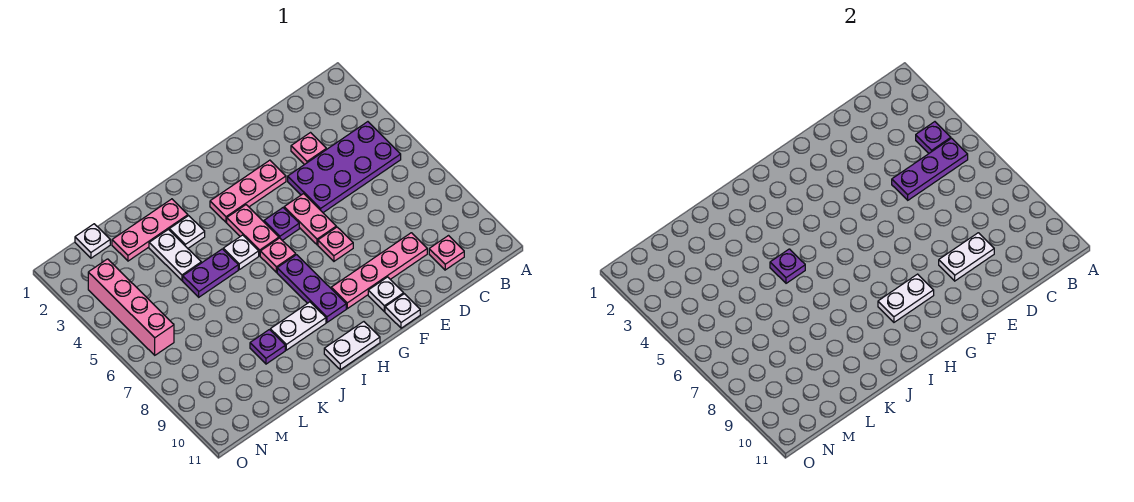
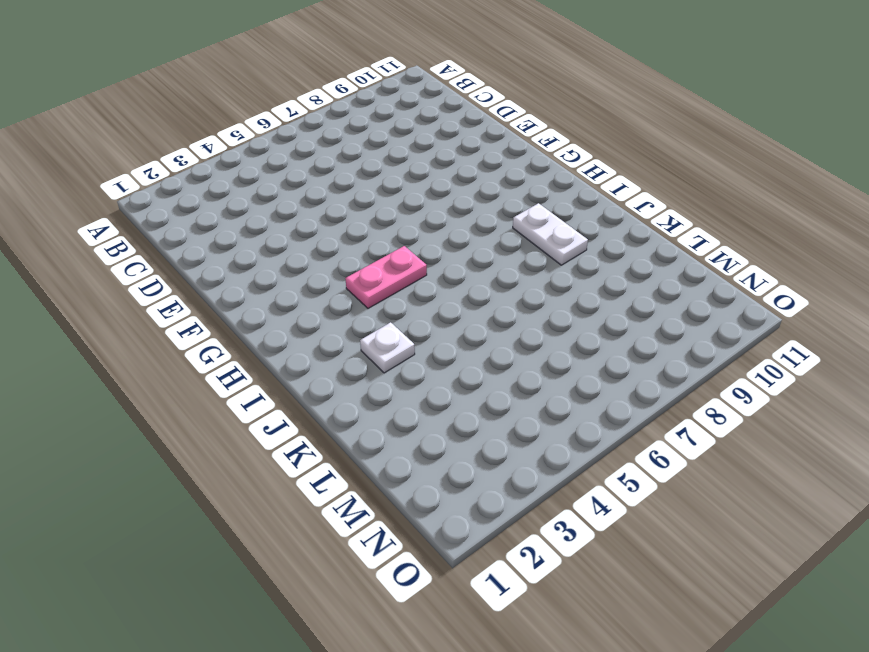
none -> purple plate B4:E5 level 1
none -> pink plate C10 level 1
none -> pink plate D3 level 1

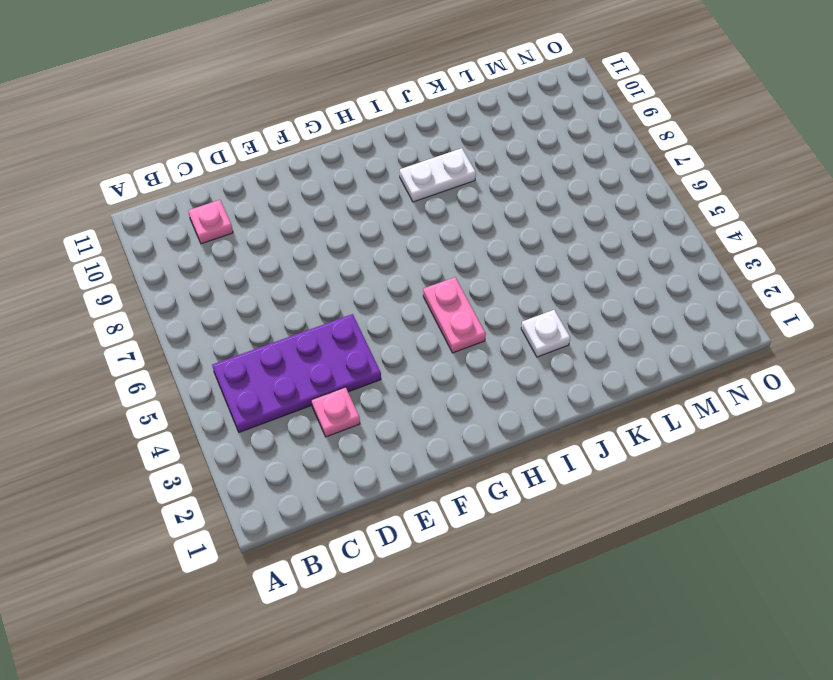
none -> pink plate D9:G9 level 1
none -> pink plate F3:H3 level 1
none -> pink plate F5:F6 level 1

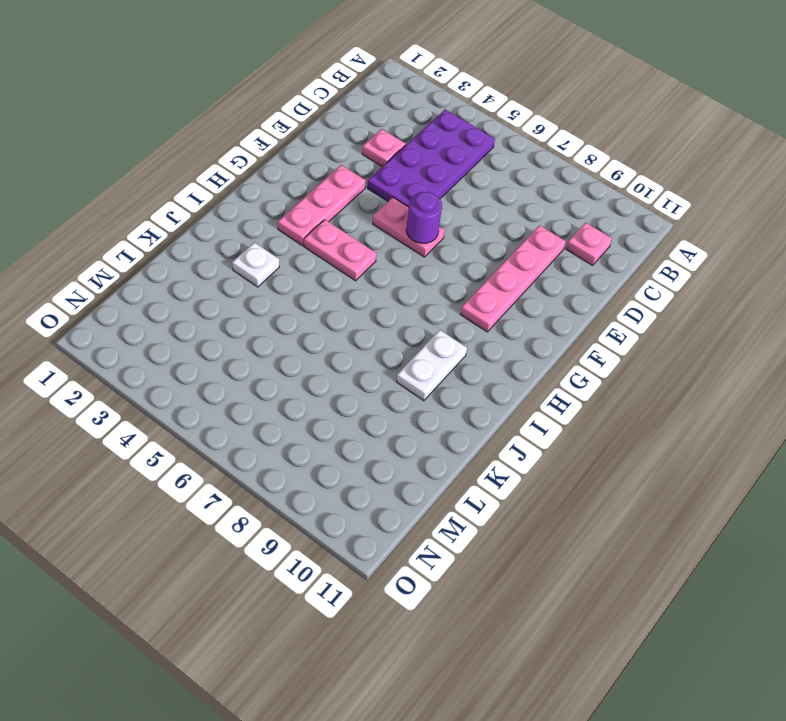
purple round brick F6 level 2 -> none
none -> pink plate F7 level 1
none -> white plate F10 level 1
none -> white plate F11 level 1

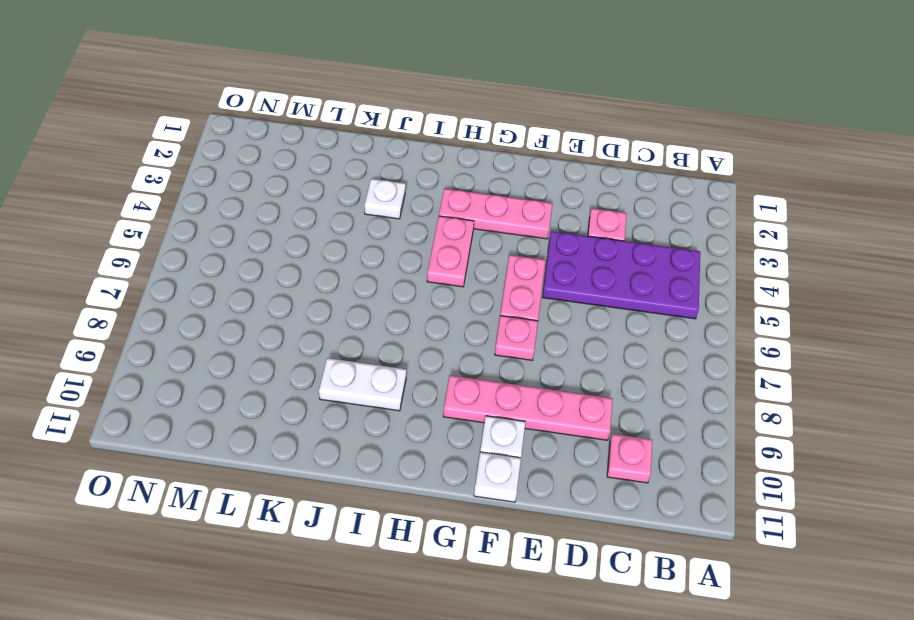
none -> purple plate G5 level 1
none -> pink plate H6 level 1
none -> purple plate H7:H9 level 1

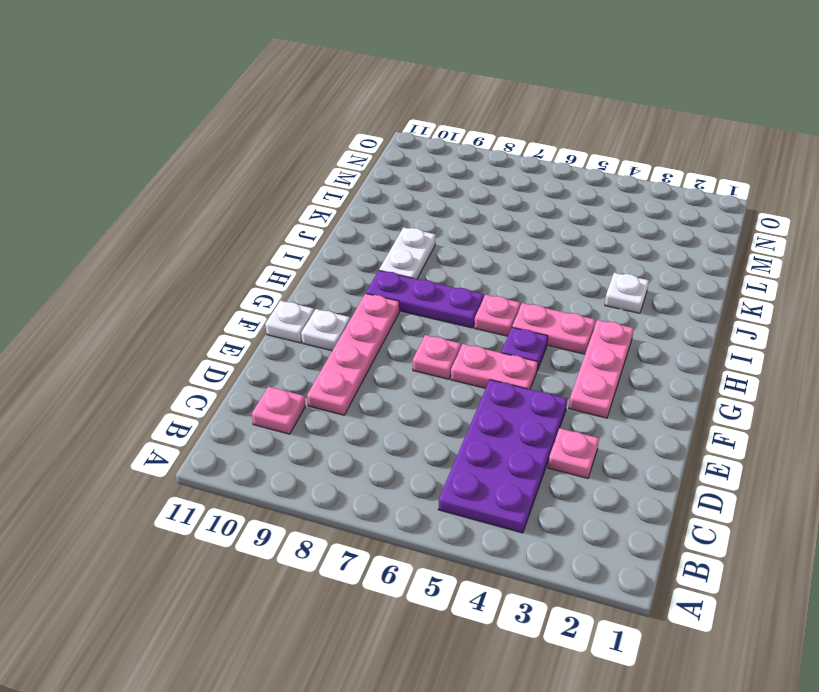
none -> white plate H11:I11 level 1
none -> white plate I5 level 1
none -> pink plate J2:L2 level 1

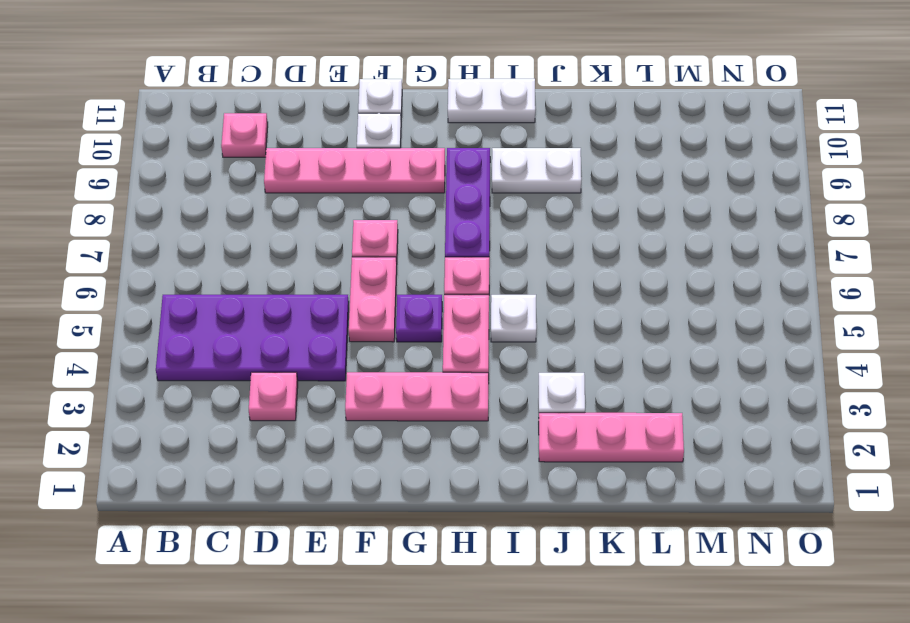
none -> purple plate J5:K5 level 1
none -> white plate K3:K4 level 1
none -> purple plate K9 level 1

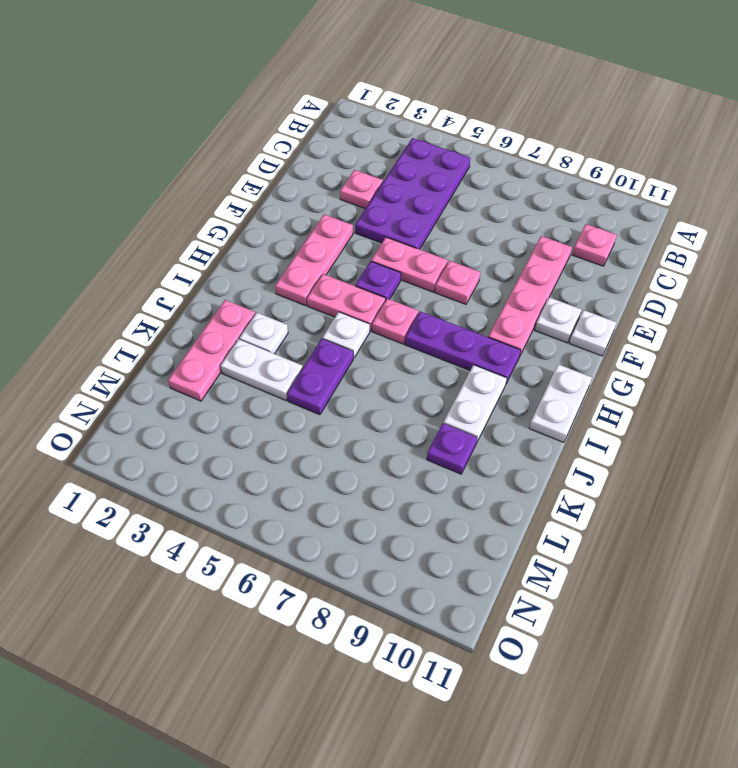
none -> white plate M1 level 1
none -> pink brick N3:N6 level 1
none -> purple plate B4 level 2

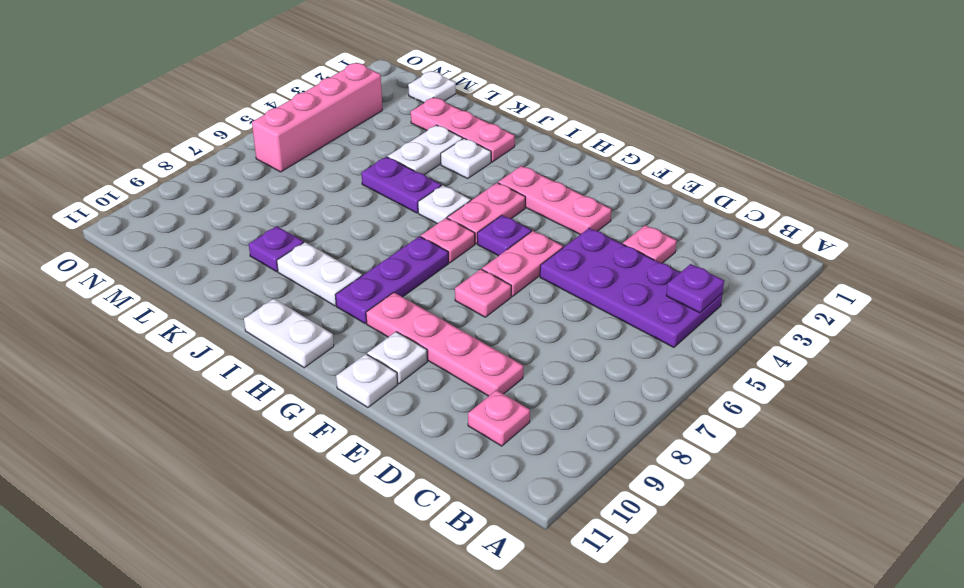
none -> purple plate B5:D5 level 2
none -> white plate D9:E9 level 2
none -> white plate G9:H9 level 2

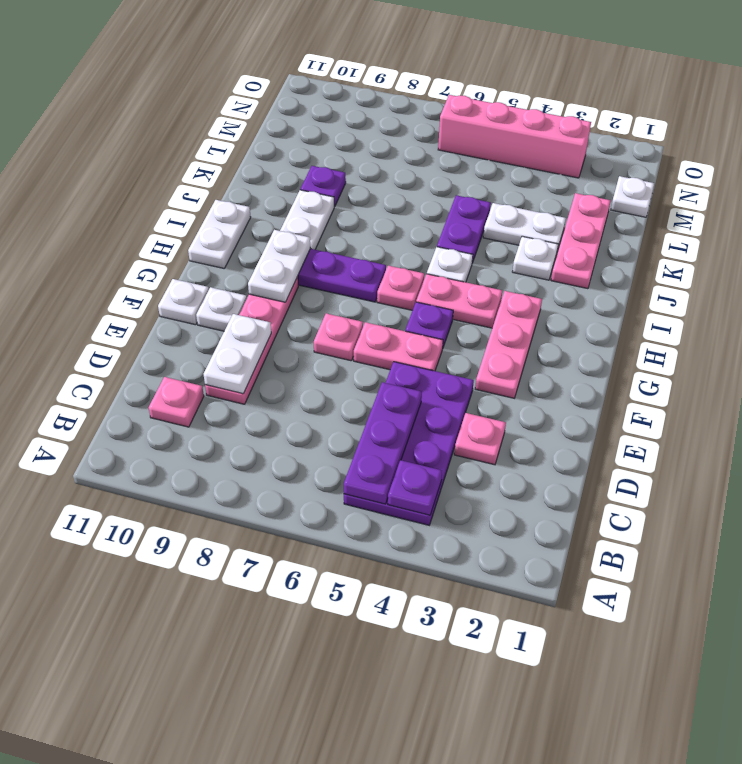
none -> purple plate J5 level 2

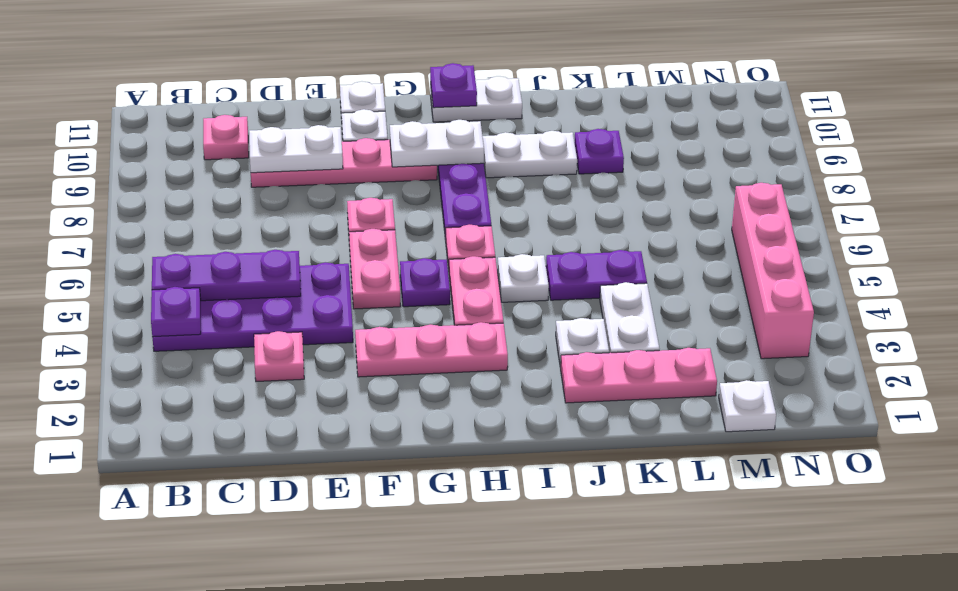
purple plate H11 level 2 -> purple plate J5 level 2

